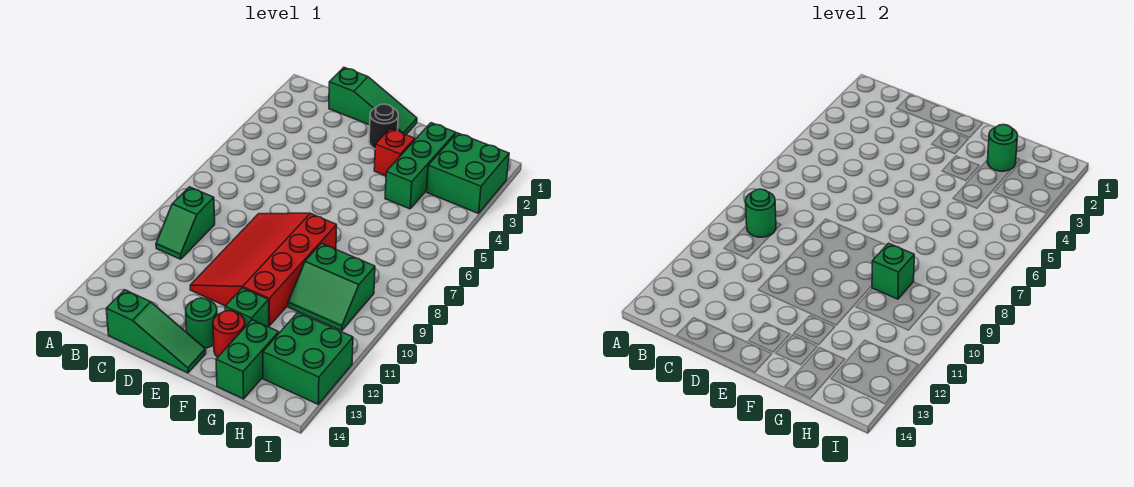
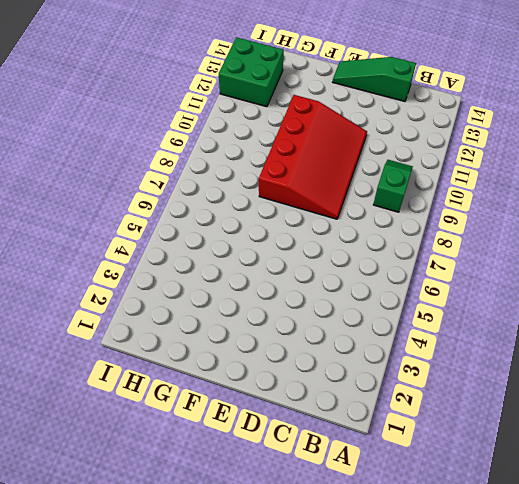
none -> green slope C1:E1 level 1 top C
none -> black round brick E2 level 1
none -> green round brick E13 level 1

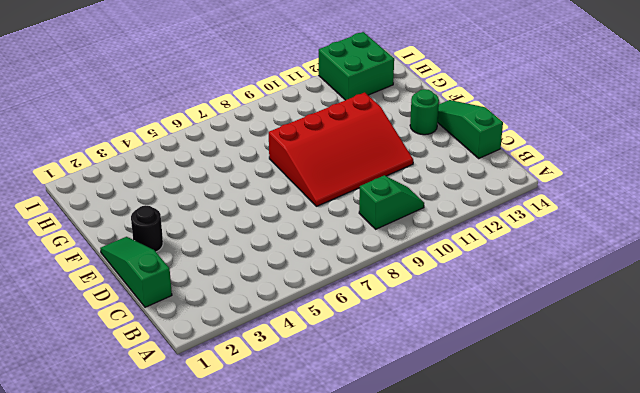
none -> red brick F3 level 1
none -> green brick F12 level 1
none -> red round brick F13 level 1

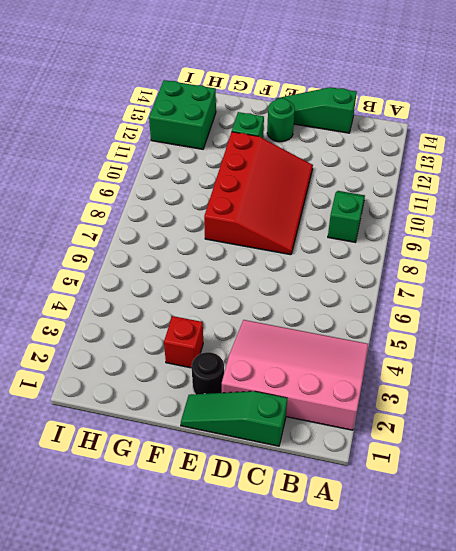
pink slope A2:D4 level 1 top 2 -> none
none -> red round brick F13 level 1
none -> green brick G2:G4 level 1
none -> green slope G9:H10 level 1 top 9

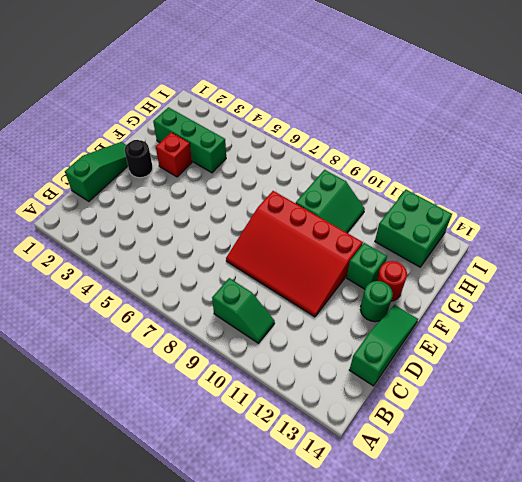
none -> green brick G13:G14 level 1
none -> green brick H2:I3 level 1
none -> green round brick B9 level 2

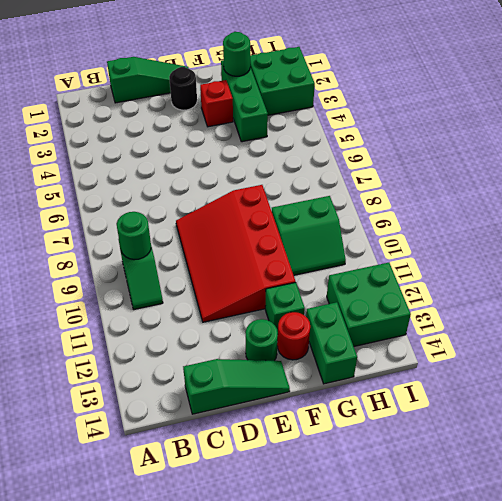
none -> green brick G9 level 2

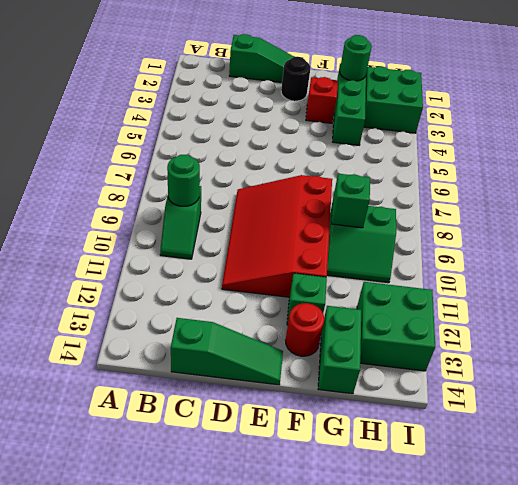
none -> green round brick E13 level 1

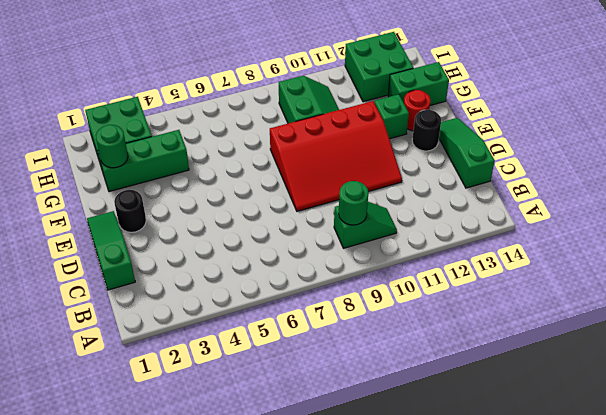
black round brick E13 level 1 -> green round brick E13 level 1
none -> red brick F3 level 1
none -> green brick G9 level 2

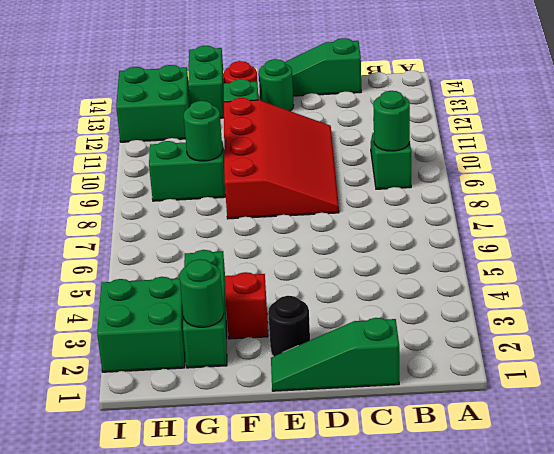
green round brick G9 level 2 -> green brick G9 level 2

